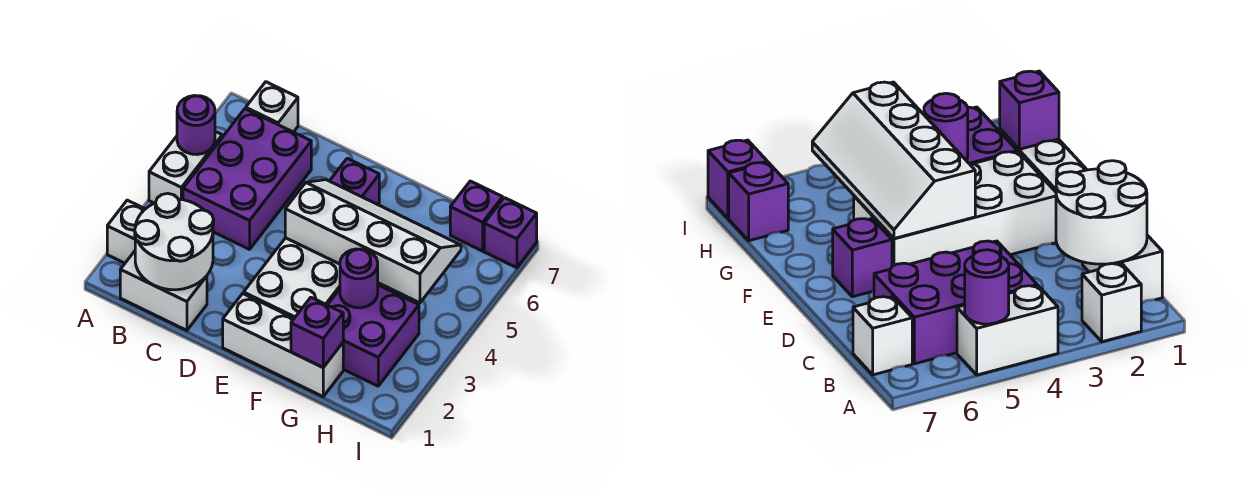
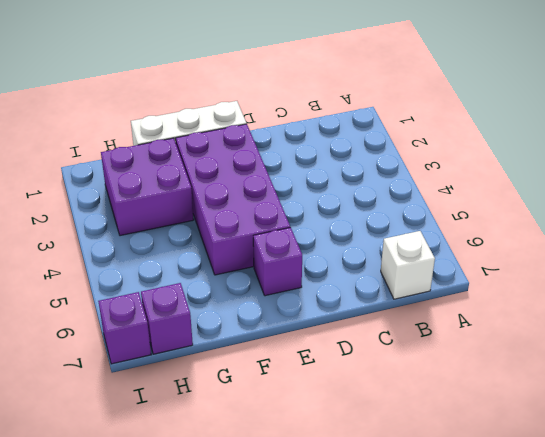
purple brick E2:F5 level 1 -> white brick E2:F5 level 1
none -> white brick A2 level 1
none -> white brick A4:A5 level 1
none -> white brick B1:C1 level 1

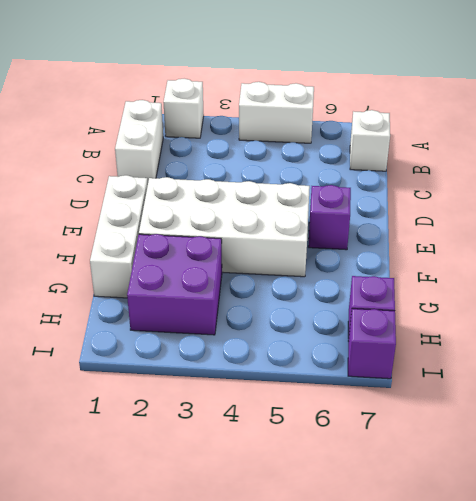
none -> purple brick B4:C6 level 1
none -> purple round brick A5 level 2
none -> white round brick B1:C2 level 2

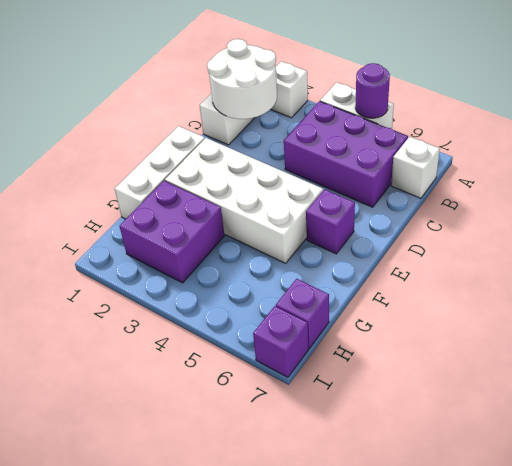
none -> white slope E4:H5 level 2 top 4
none -> purple brick G1 level 2
none -> purple round brick G3 level 2

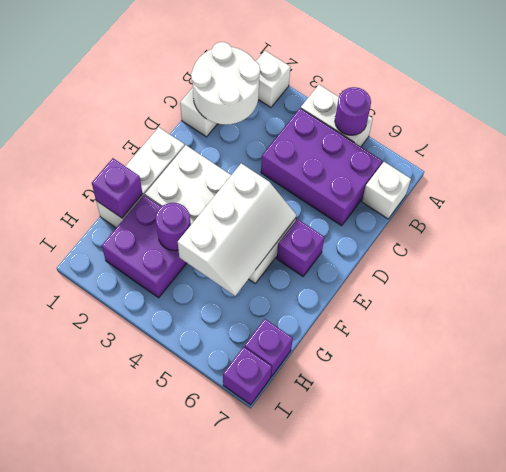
white slope E4:G5 level 2 top 4 -> white slope E4:H5 level 2 top 4

